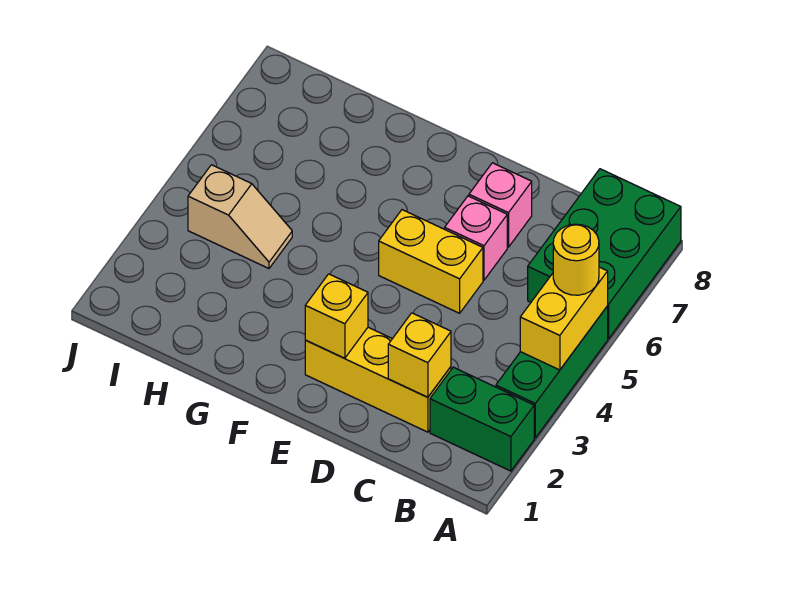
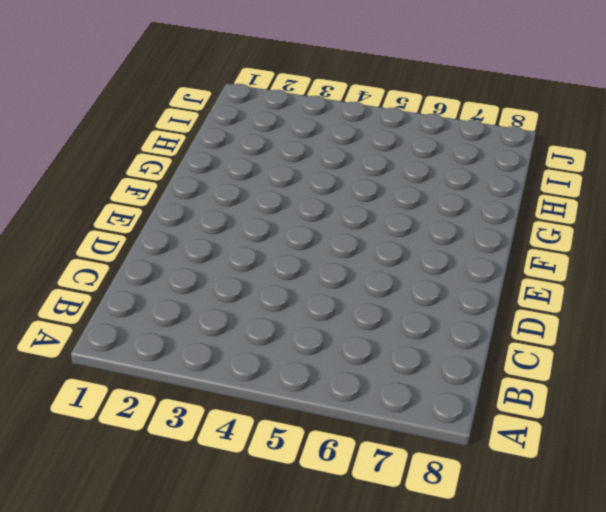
none -> green brick A2:B2 level 1
none -> green brick A3:A5 level 1
none -> green brick A6:B8 level 1

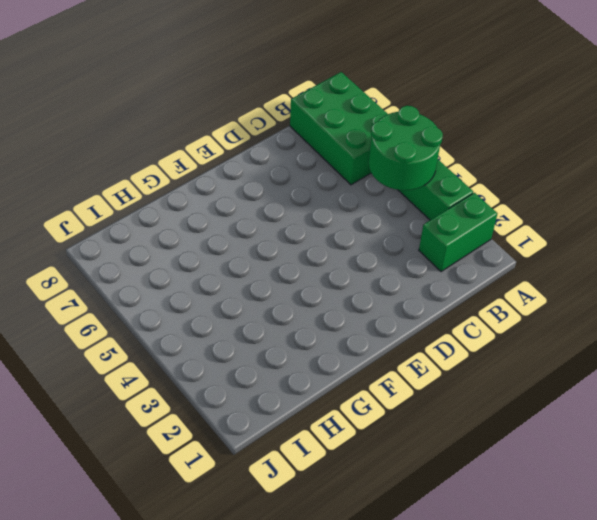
green round brick A4:B5 level 2 -> yellow brick A4:A5 level 2
none -> yellow brick C2:E2 level 1
none -> yellow brick D5:E5 level 1
none -> pink brick D6 level 1

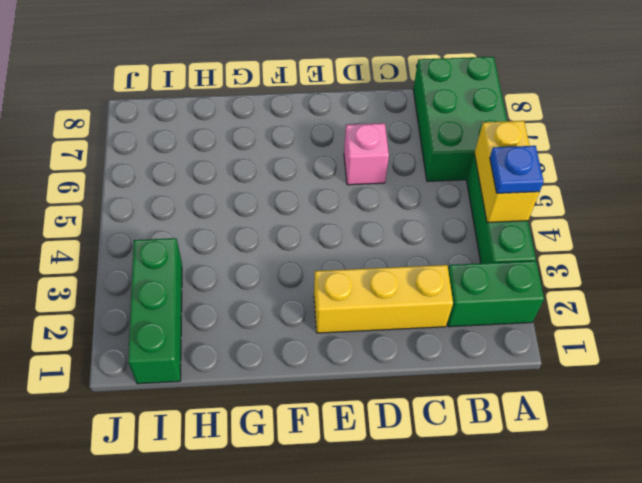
blue plate A4 level 3 -> none
green brick I1:I3 level 1 -> none
none -> yellow brick D5:E5 level 1
none -> pink brick D7 level 1
none -> tan slope H4:I4 level 1 top I

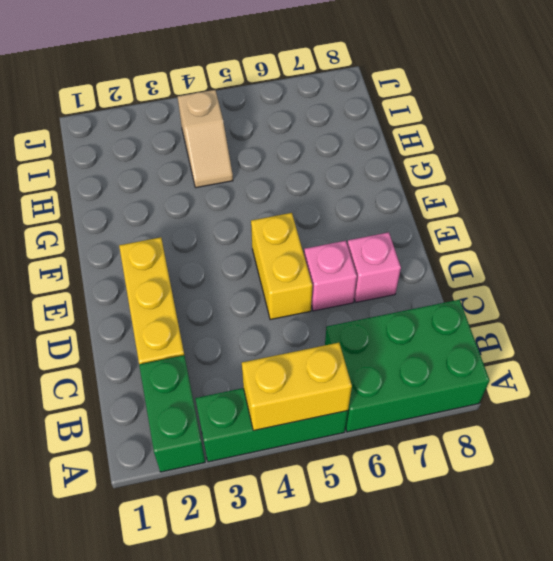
none -> yellow brick C2 level 2
none -> yellow brick E2 level 2
none -> yellow round brick A5 level 3

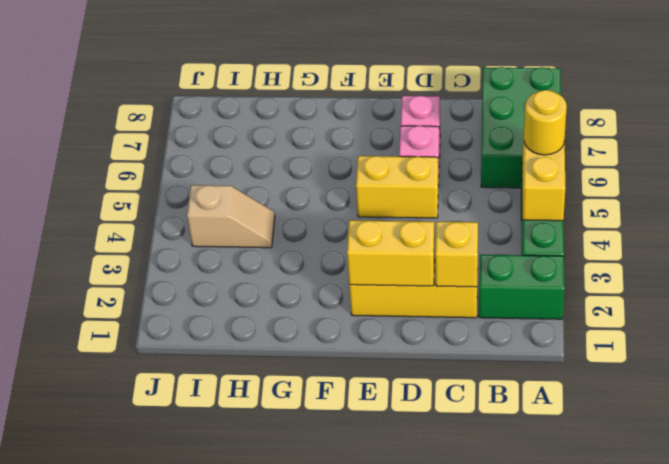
yellow brick D2:E2 level 2 -> yellow brick E2 level 2

